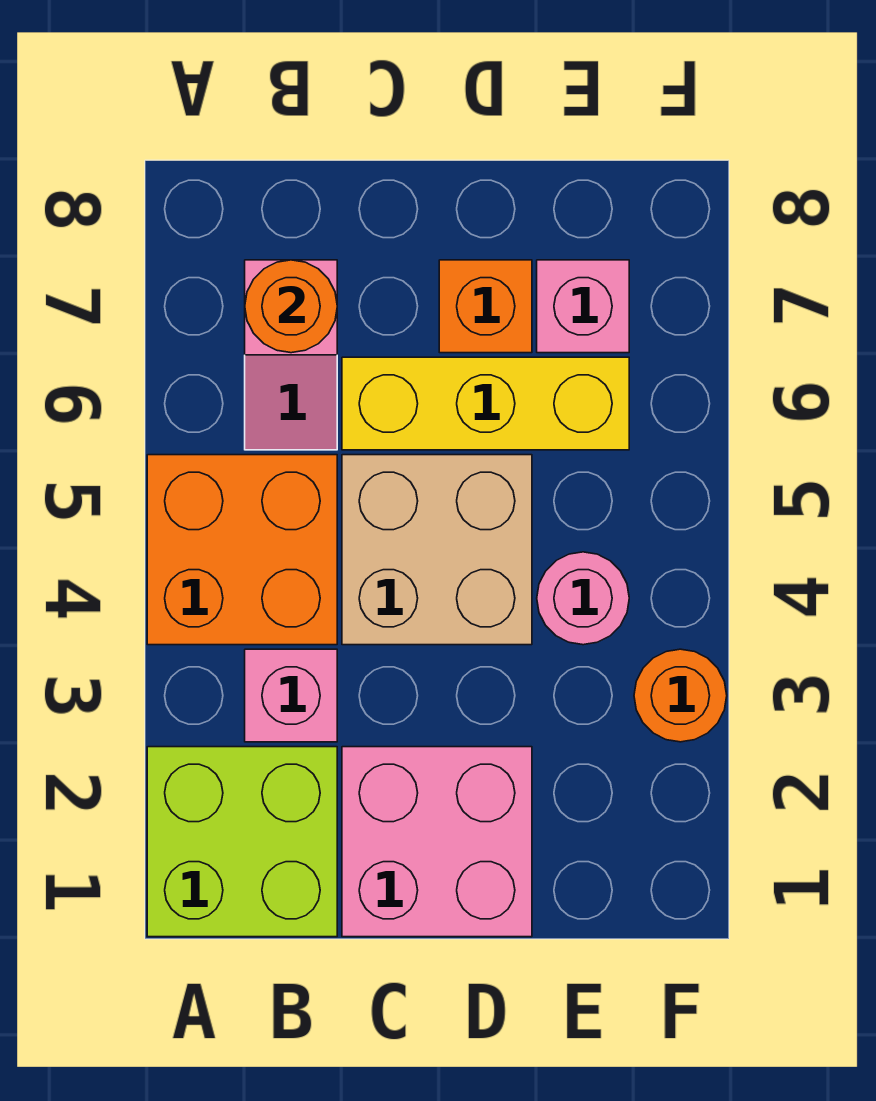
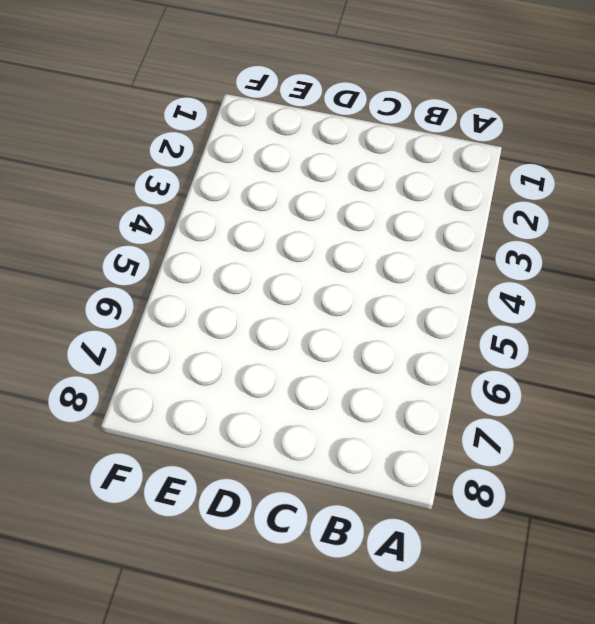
none -> lime brick A1:B2 level 1
none -> orange brick A4:B5 level 1
none -> pink brick B3 level 1

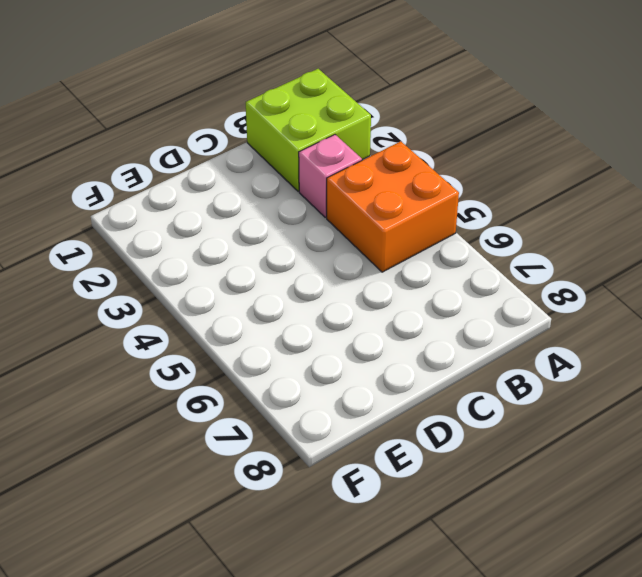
none -> pink slope B6:B7 level 1 top 7
none -> pink brick C1:D2 level 1
none -> tan brick C4:D5 level 1

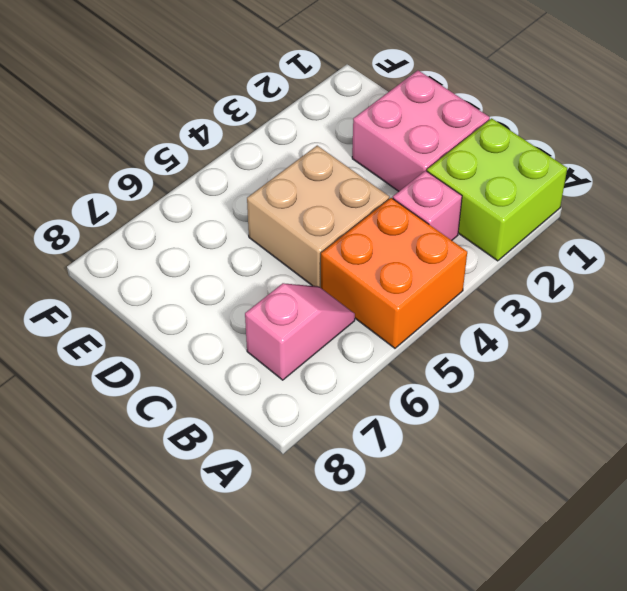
none -> yellow brick C6:E6 level 1
none -> orange brick D7 level 1
none -> pink round brick E4 level 1

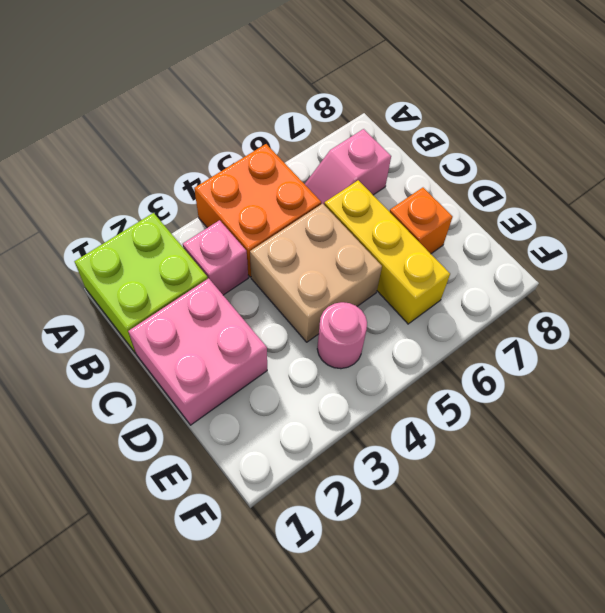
none -> pink brick E7 level 1
none -> orange round brick F3 level 1
none -> orange round brick B7 level 2

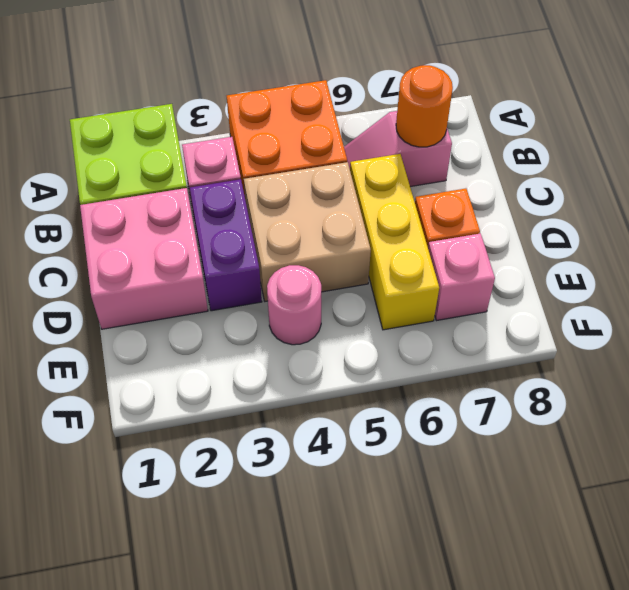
purple brick C3:D3 level 1 -> none
none -> orange round brick F3 level 1

